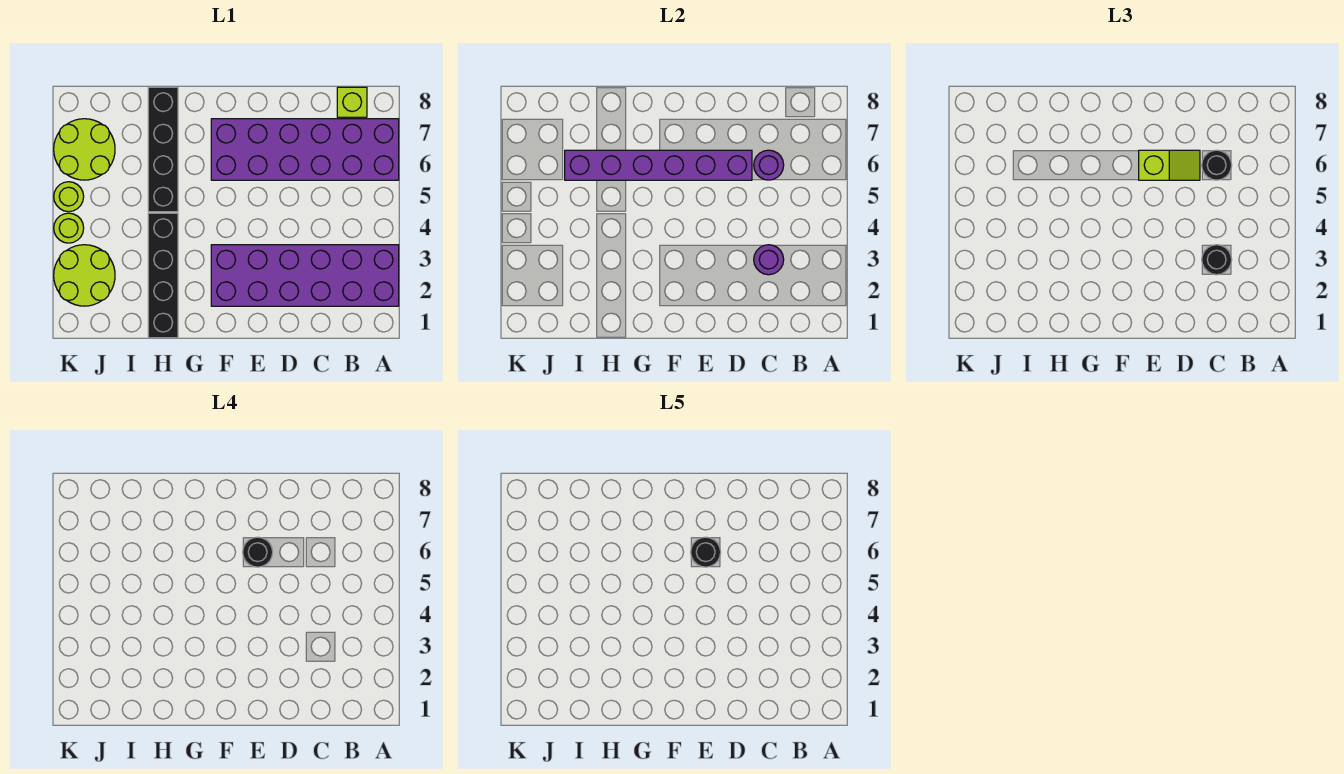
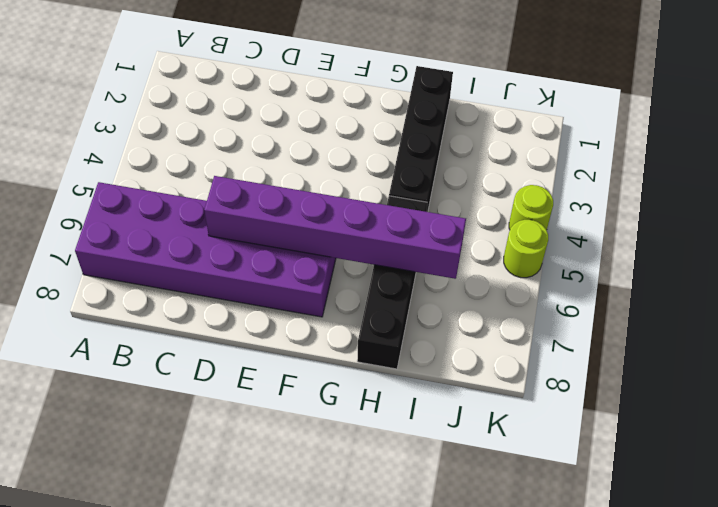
none -> purple brick A2:F3 level 1
none -> lime brick B8 level 1
none -> lime round brick J2:K3 level 1

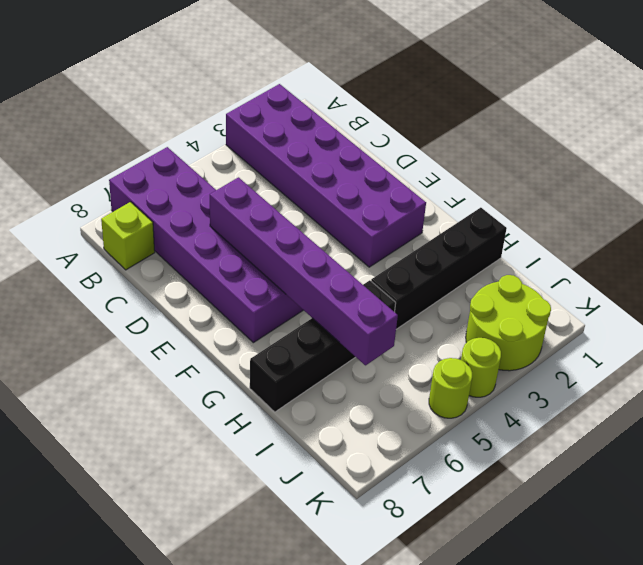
none -> lime round brick J6:K7 level 1
none -> purple round brick C3 level 2
none -> purple round brick C6 level 2

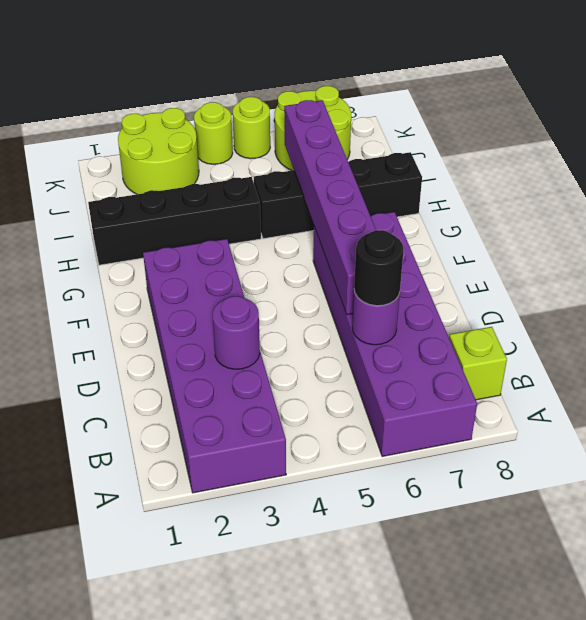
none -> black round brick C3 level 3
none -> lime slope D6:E6 level 3 top E
none -> black round brick E6 level 4

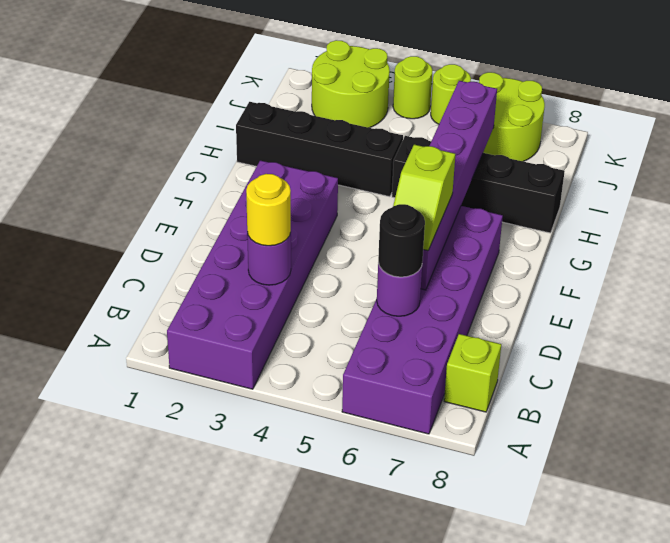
yellow round brick C3 level 3 -> black round brick C3 level 3
none -> black round brick E6 level 4
none -> black round brick E6 level 5

